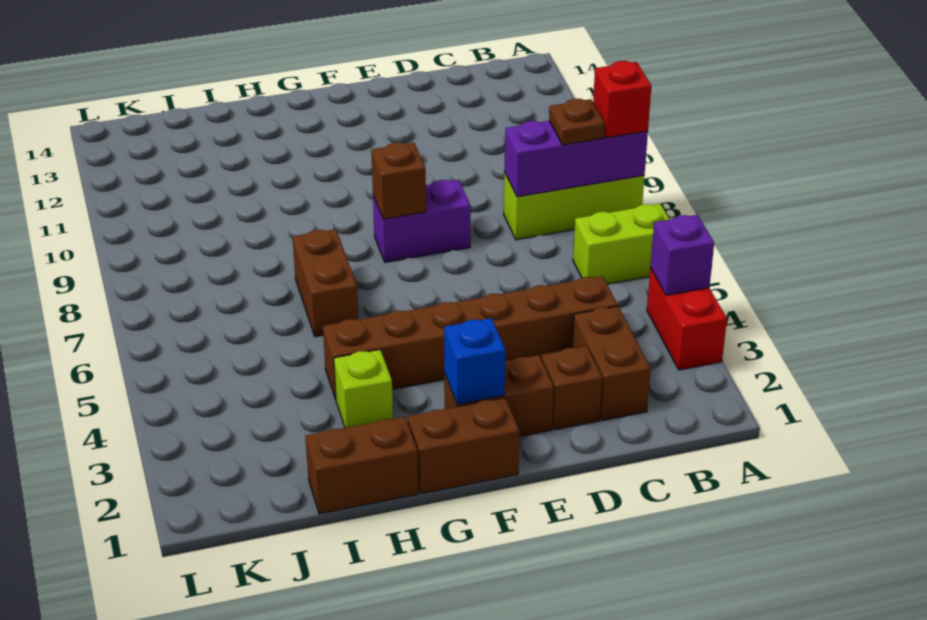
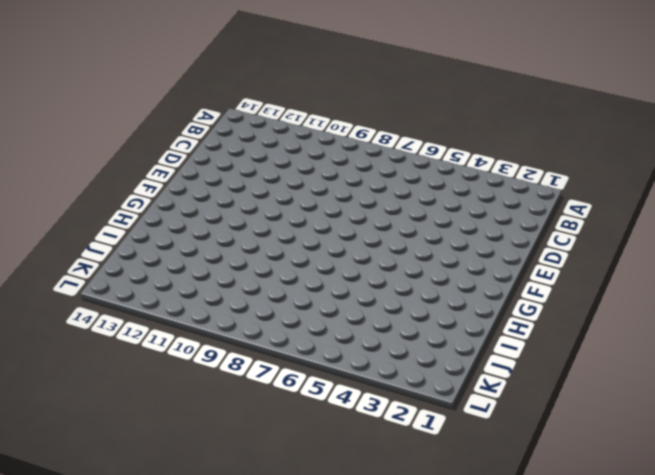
none -> red brick A3:A4 level 1
none -> lime brick A6:B6 level 1
none -> lime brick A8:C8 level 1

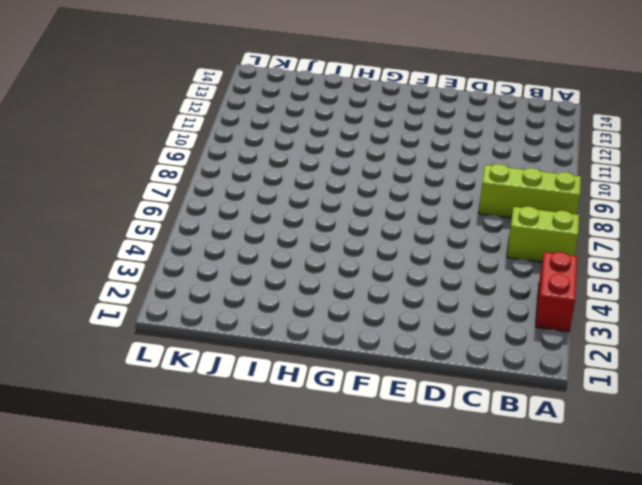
none -> brown brick C2:C3 level 1
none -> brown brick C4:H4 level 1
none -> brown brick D2 level 1

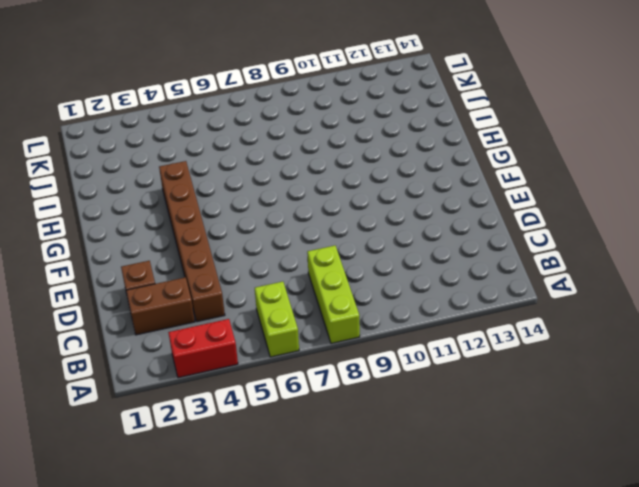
none -> brown brick E2:F2 level 1
none -> purple brick E8:F8 level 1
none -> brown brick F1:G1 level 1

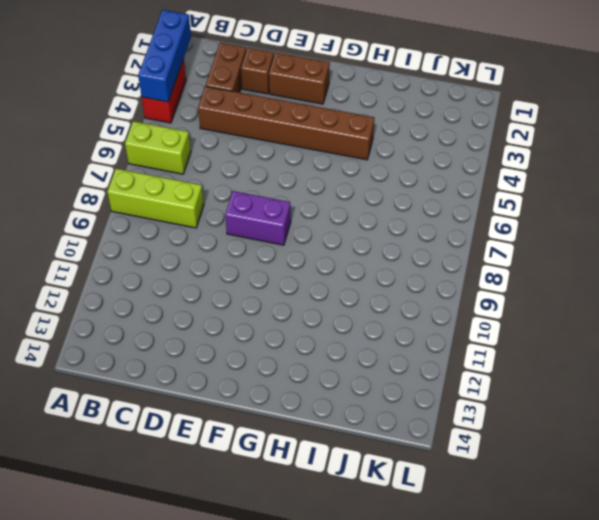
blue brick A2:A4 level 2 -> purple brick A4 level 2
none -> brown brick F1:G1 level 1
none -> brown brick H1:I1 level 1
none -> lime brick H3 level 1

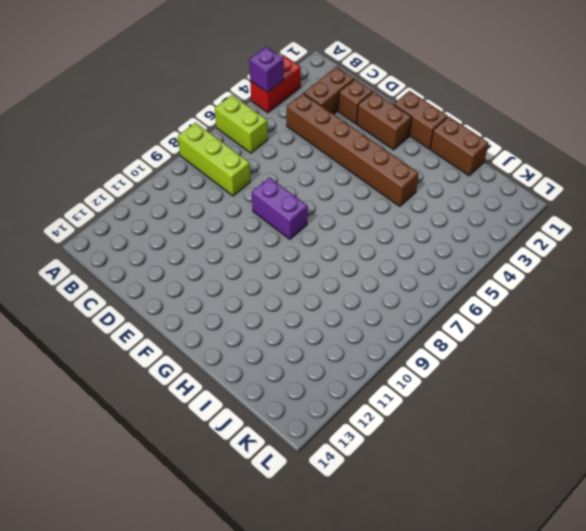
none -> lime brick H3 level 1
none -> brown brick H6:H7 level 1
none -> purple brick A8:C8 level 2

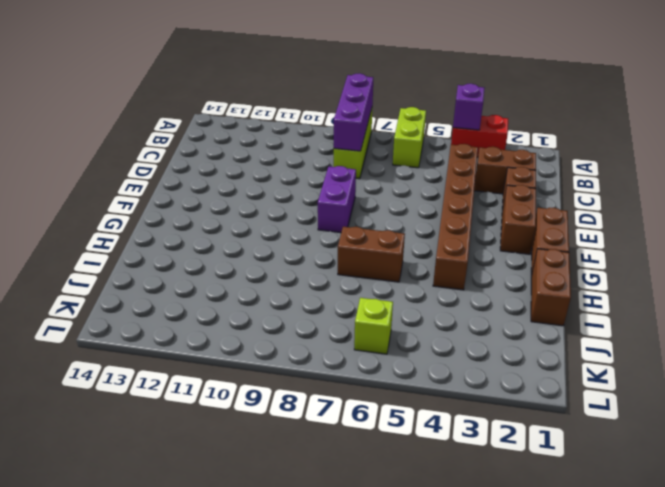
lime brick K6 level 1 -> lime brick H3 level 1
none -> blue brick F2 level 2
none -> brown brick F8 level 2
none -> red brick A8 level 3

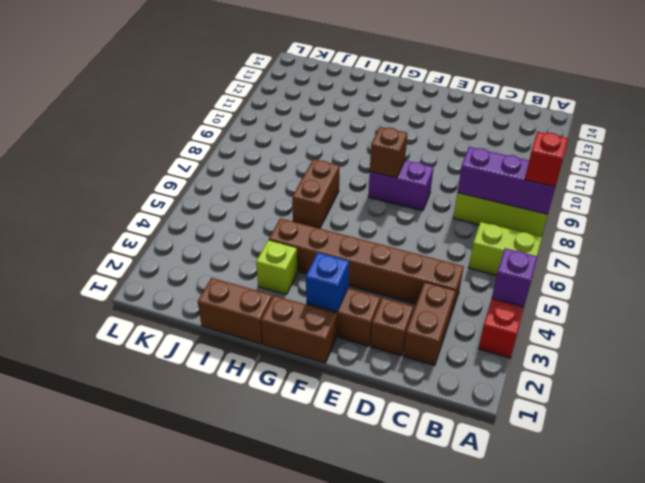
none -> brown plate B8 level 3

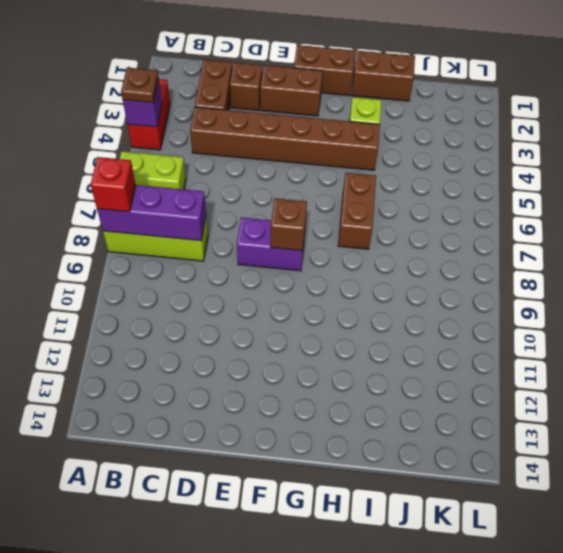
brown plate A4 level 3 -> brown plate B8 level 3
none -> blue brick F2 level 2

